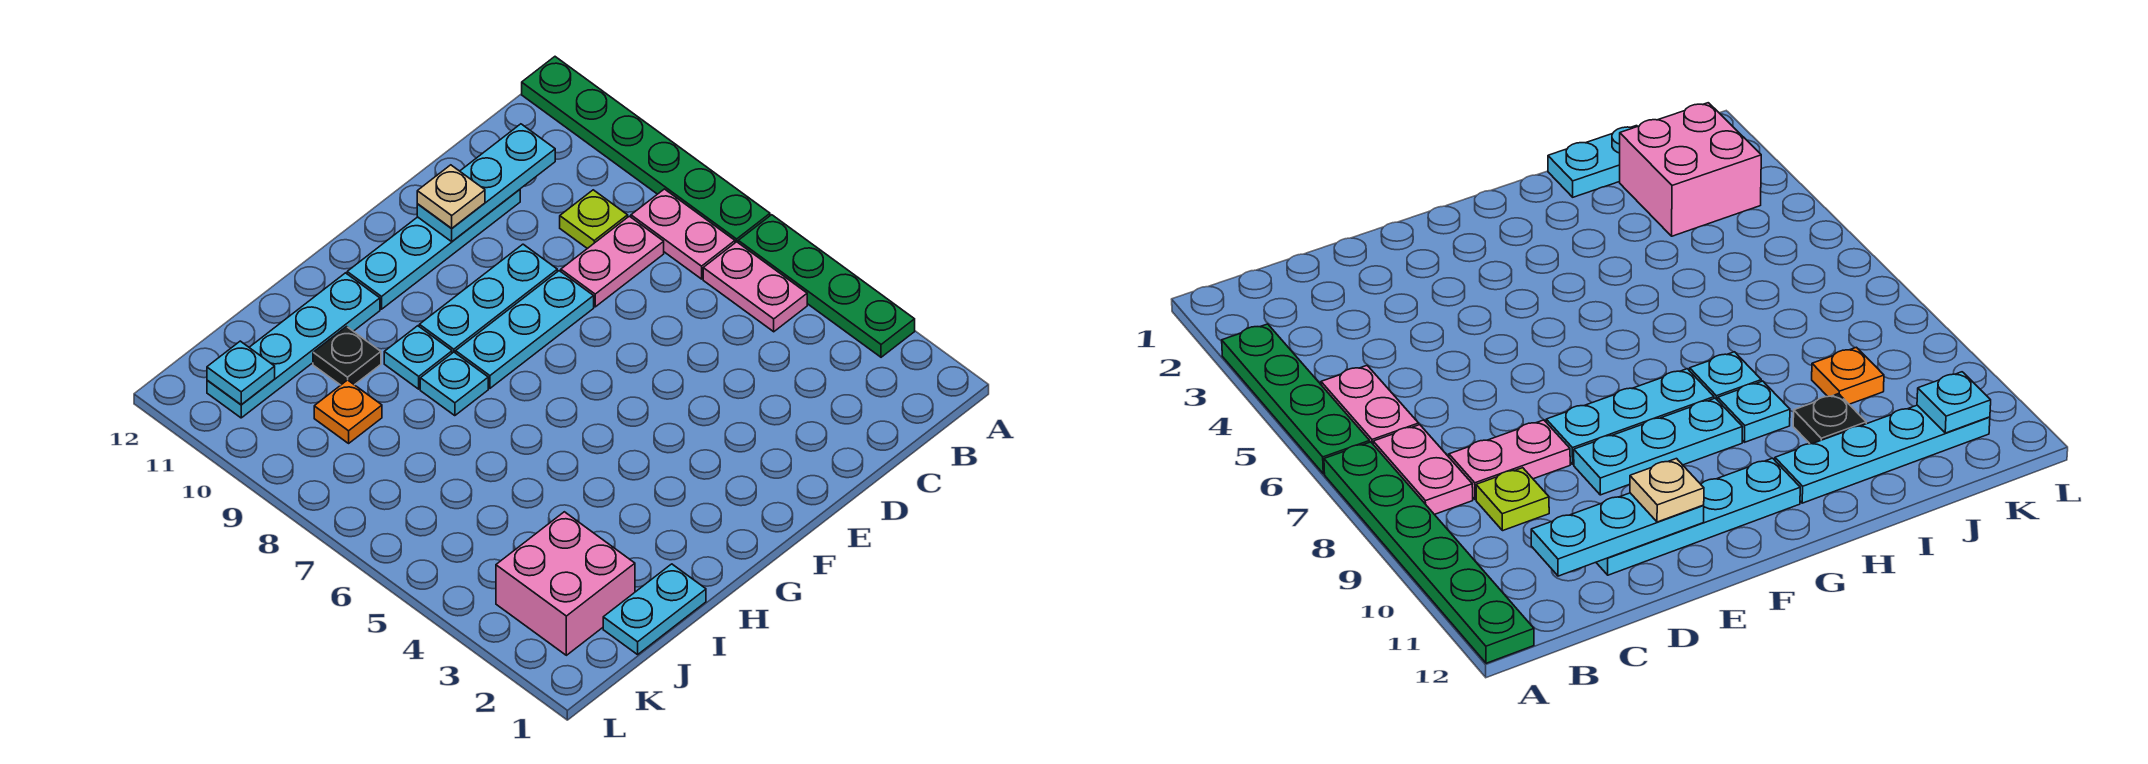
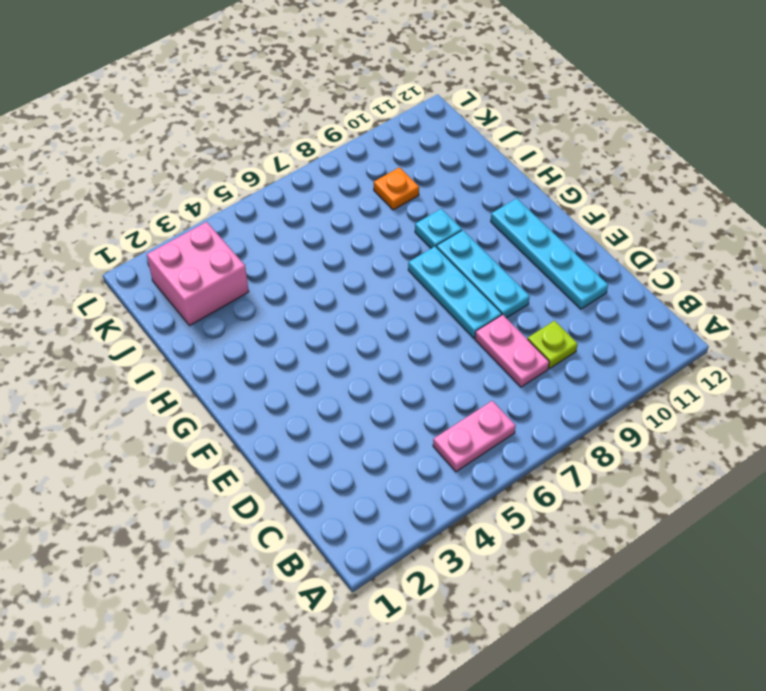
none -> green plate A3:A6 level 1
none -> green plate A7:A12 level 1
none -> pink plate B7:B8 level 1

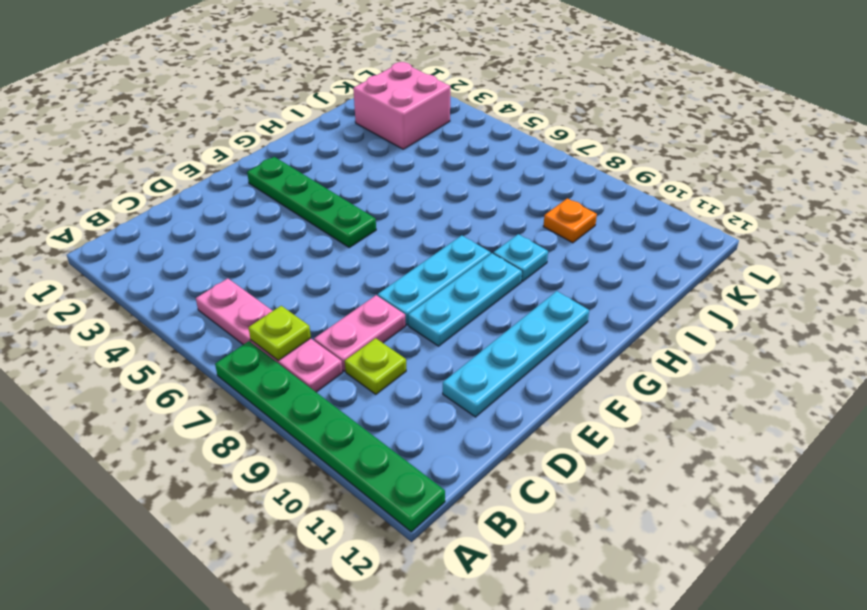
lime plate B7 level 2 -> none
green plate F2:F5 level 1 -> green plate A3:A6 level 1
none -> cyan plate H8 level 1
none -> cyan plate H11:K11 level 1
none -> cyan plate I1:J1 level 1

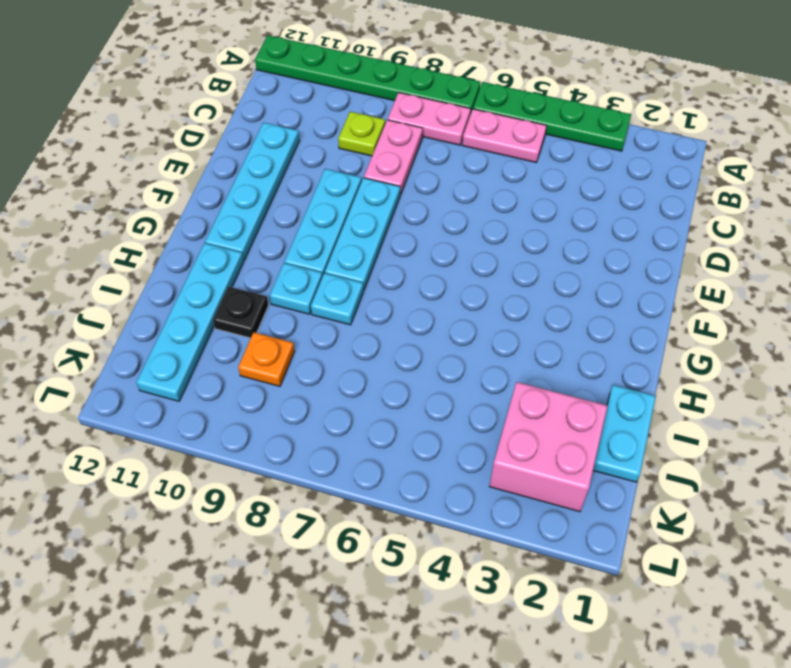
none -> cyan plate C11:E11 level 2
none -> cyan plate K11 level 2
none -> tan plate E11 level 3

